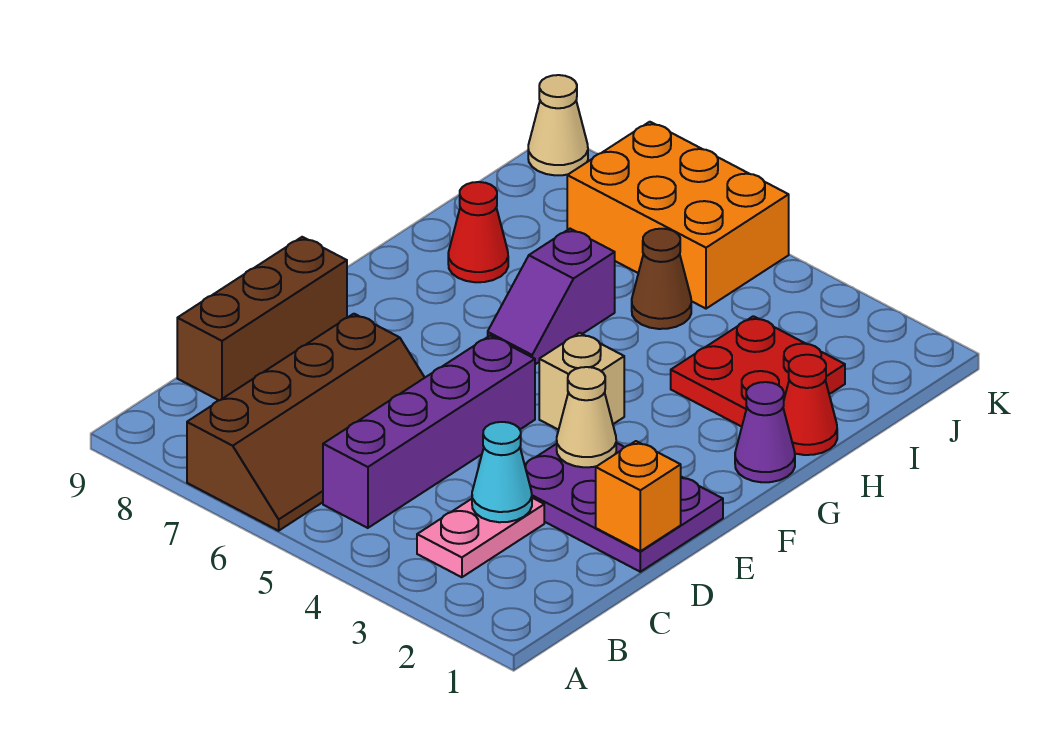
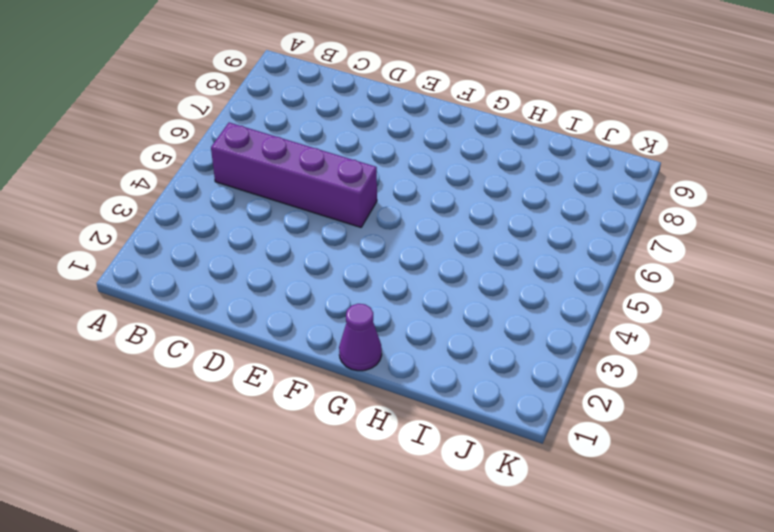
none -> brown slope A6:D7 level 1 top 7
none -> pink plate B3:C3 level 1
none -> brown brick C9:E9 level 1

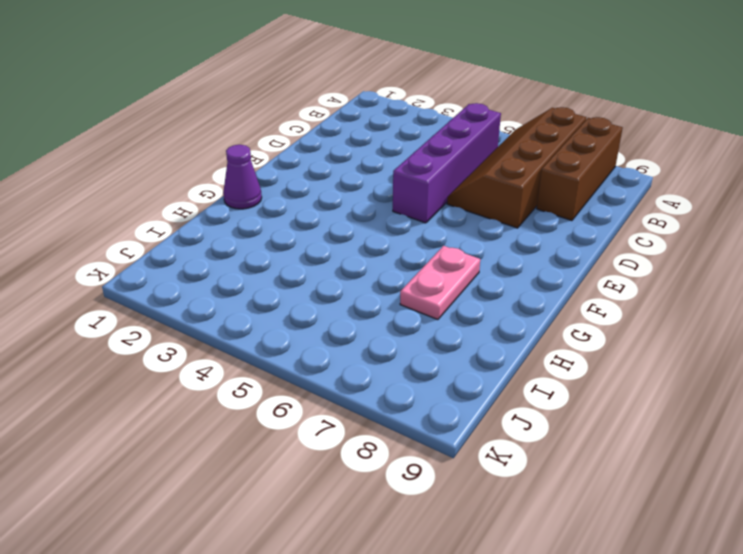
brown brick A8:C8 level 1 -> brown brick C9:E9 level 1
pink plate G7:H7 level 1 -> pink plate B3:C3 level 1
none -> purple plate D1:E3 level 1
none -> tan brick F4 level 1
none -> purple slope G6:H6 level 1 top H

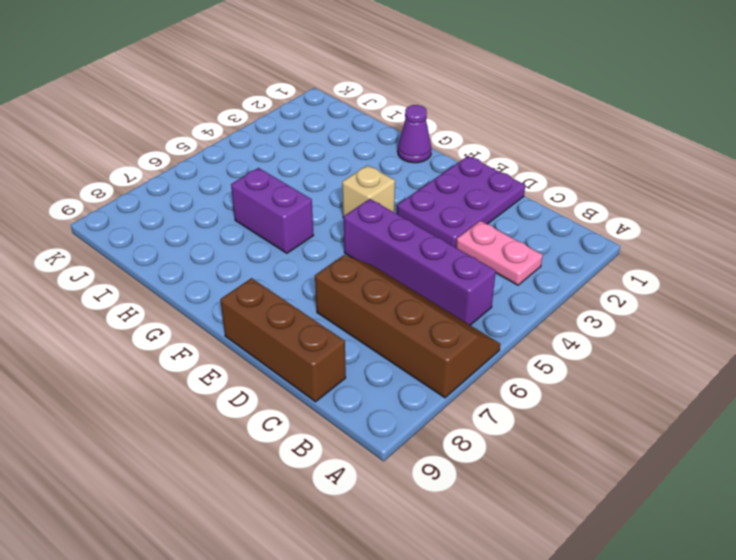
purple brick G6:H6 level 1 -> purple slope G6:H6 level 1 top H
none -> red cone H1 level 1
none -> red plate H2:I3 level 1
none -> red cone H8 level 1

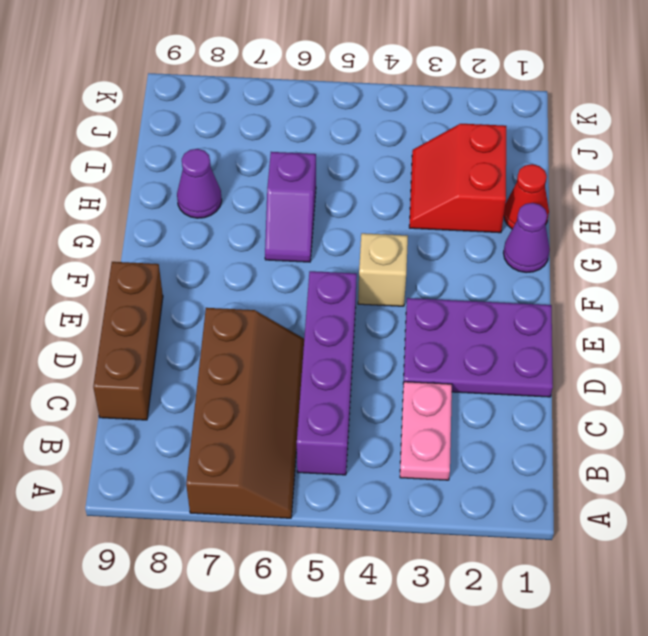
red slope H2:I3 level 1 top 2 -> red plate H2:I3 level 1
purple cone H8 level 1 -> red cone H8 level 1
none -> brown cone I5 level 1
none -> orange brick J5:K7 level 1
none -> tan cone K9 level 1

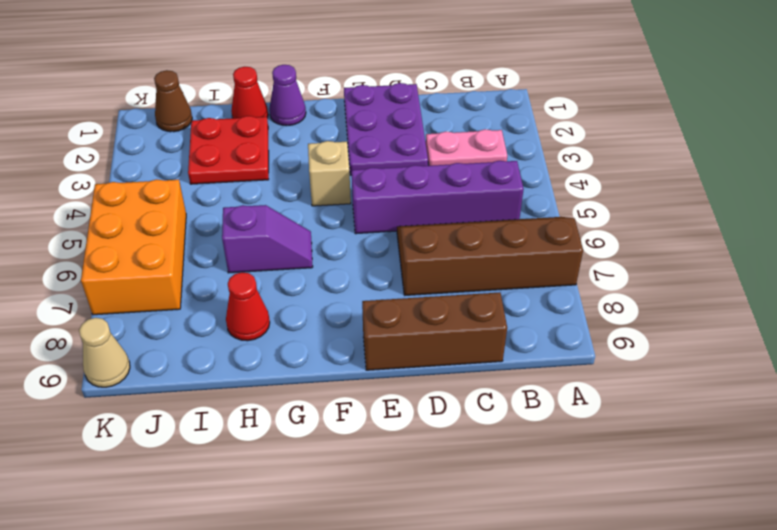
brown cone J1 level 1 -> brown cone I5 level 1
none -> cyan cone C3 level 2
none -> orange brick D1 level 2
none -> tan cone E3 level 2

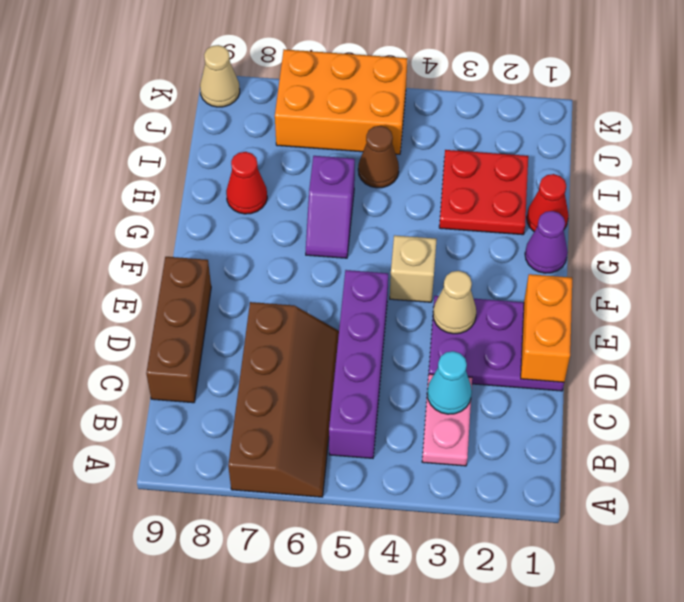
orange brick D1:E1 level 2 -> orange brick D1 level 2

